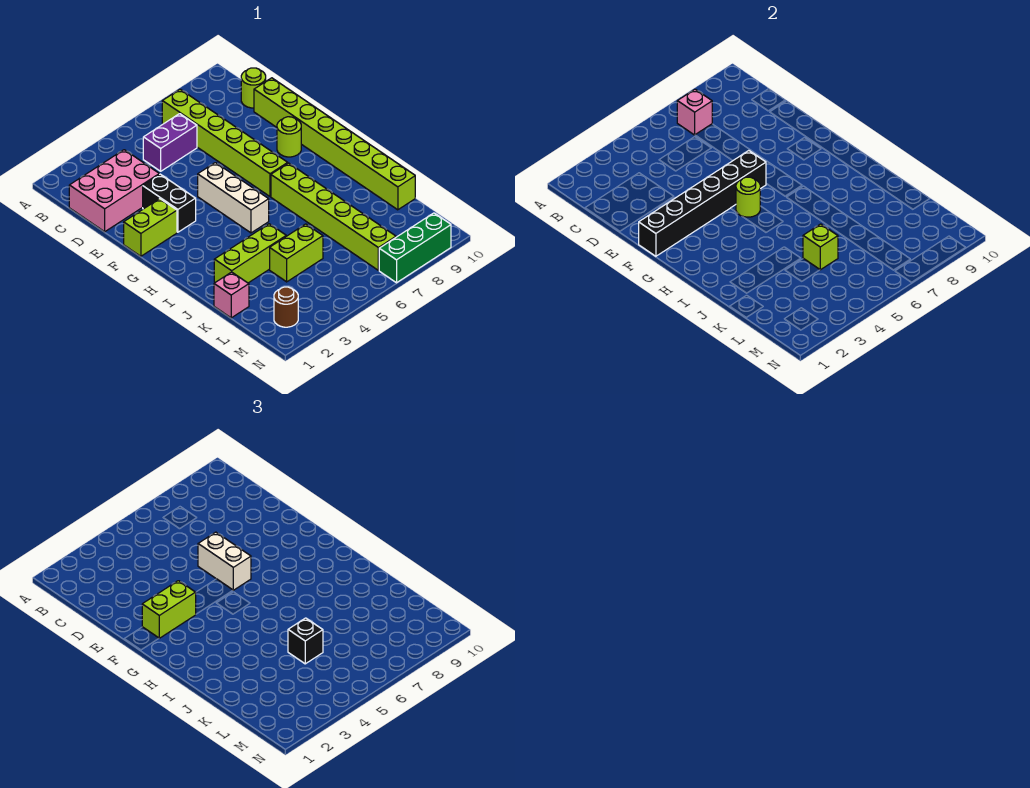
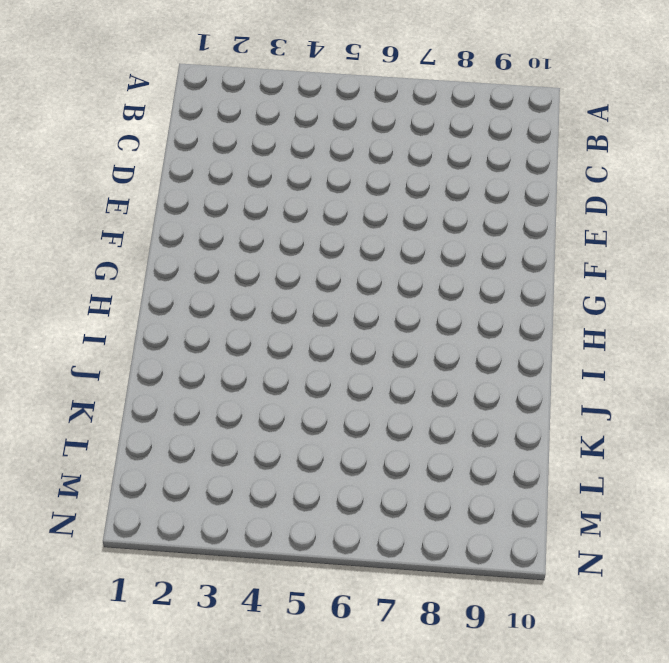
none -> lime brick B7:G7 level 1
none -> pink brick C1:D3 level 1
none -> purple brick C5:C6 level 1

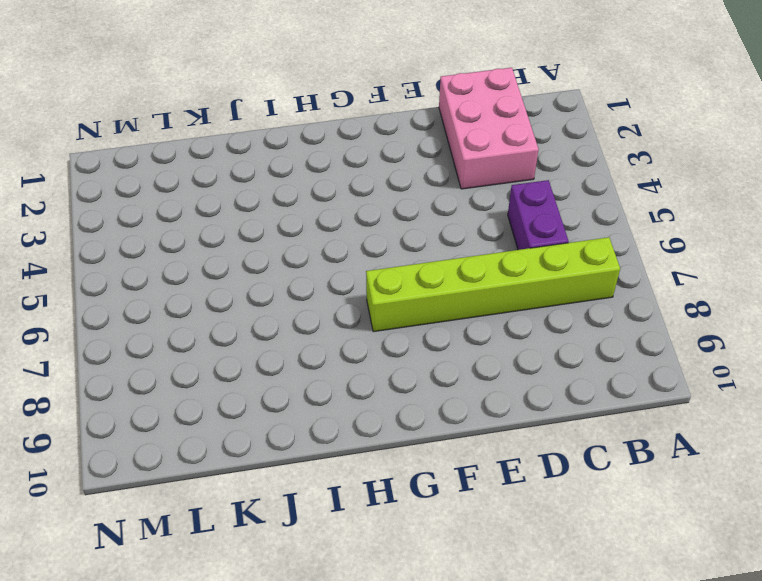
none -> lime round brick C10 level 1
none -> lime brick D10:K10 level 1
none -> black brick E3:F3 level 1

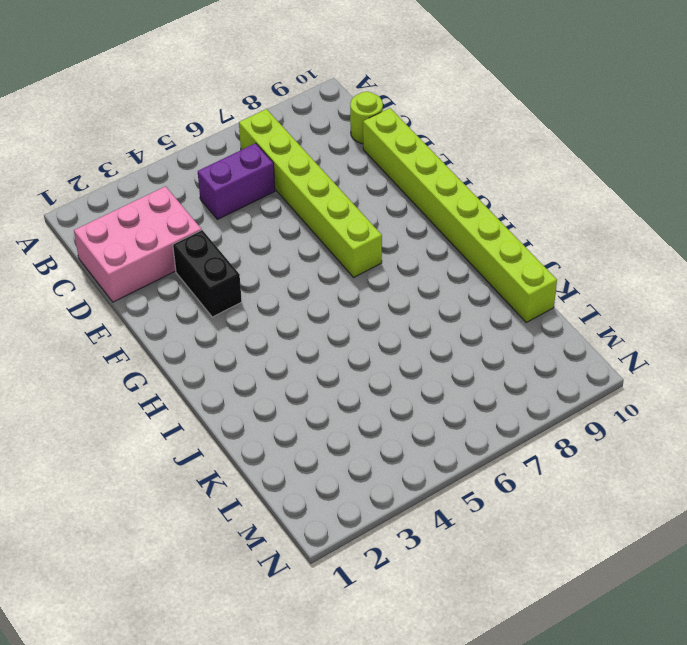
none -> lime brick F1:F2 level 1
none -> white brick F5:H5 level 1
none -> lime round brick F9 level 1

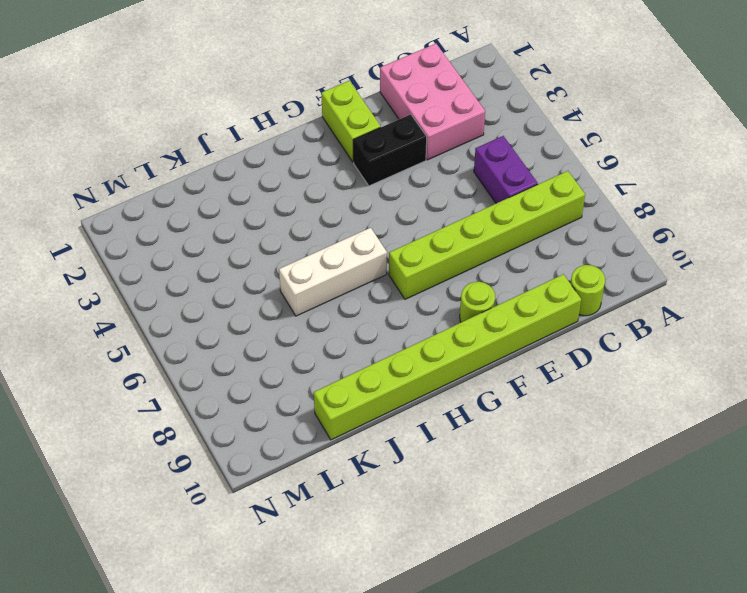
white brick H6:J6 level 1 -> white brick F5:H5 level 1
none -> lime brick H7:M7 level 1
none -> lime brick J2:J4 level 1
none -> pink brick K1 level 1

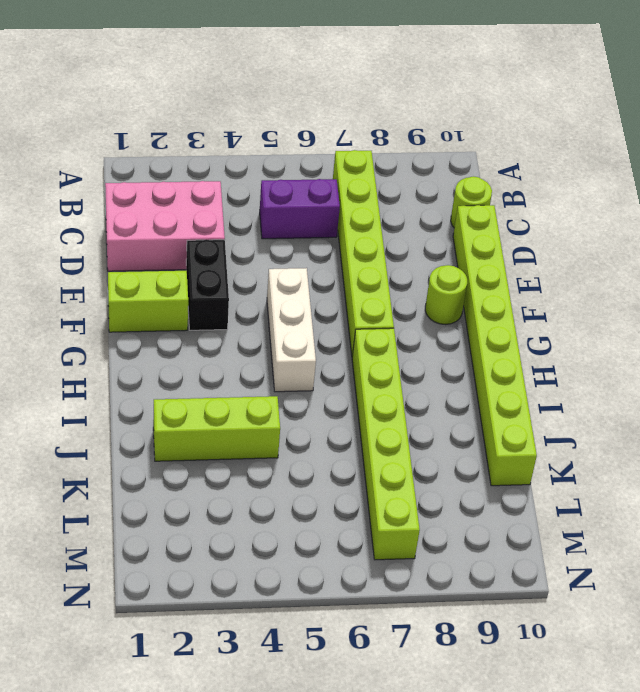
none -> pink brick K1 level 1
none -> lime brick K4:K5 level 1
none -> brown round brick M2 level 1

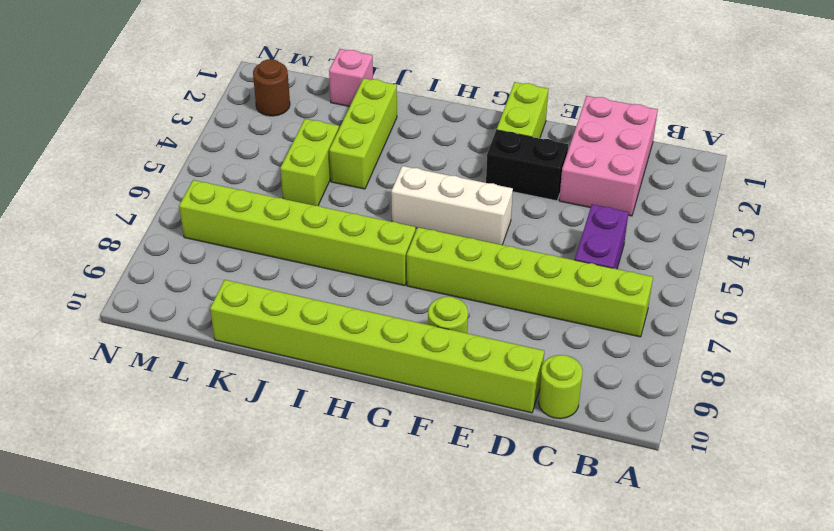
none -> green brick N7:N9 level 1
none -> pink brick B7 level 2
none -> black brick F1:F6 level 2

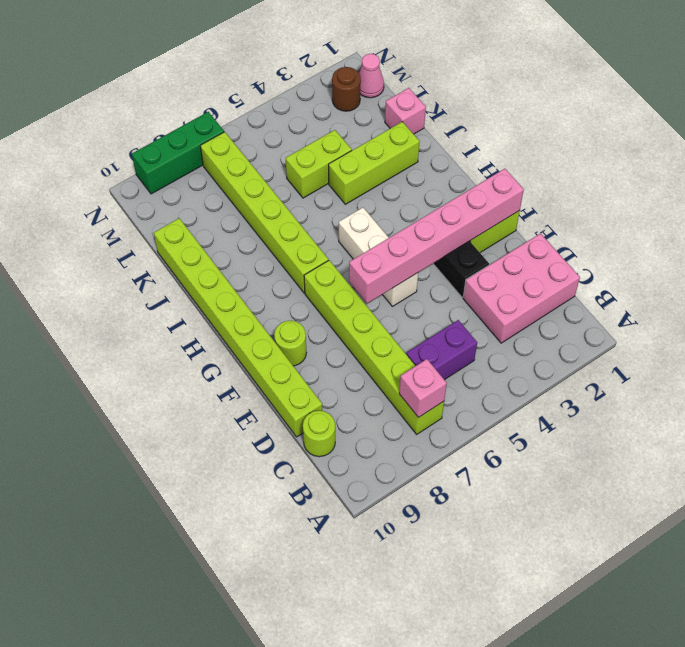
pink brick F1:F6 level 2 -> black brick F1:F6 level 2
pink cone M1 level 1 -> none
none -> lime round brick G5 level 2
none -> lime brick K5 level 2
none -> white brick E6:F6 level 3

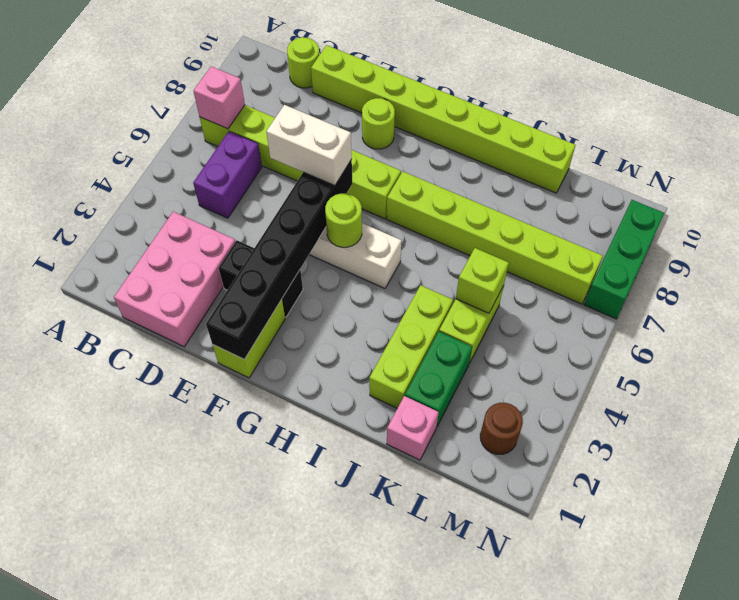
green brick K2:K3 level 1 -> none
none -> lime brick F2:F3 level 3
none -> black brick K5 level 3

